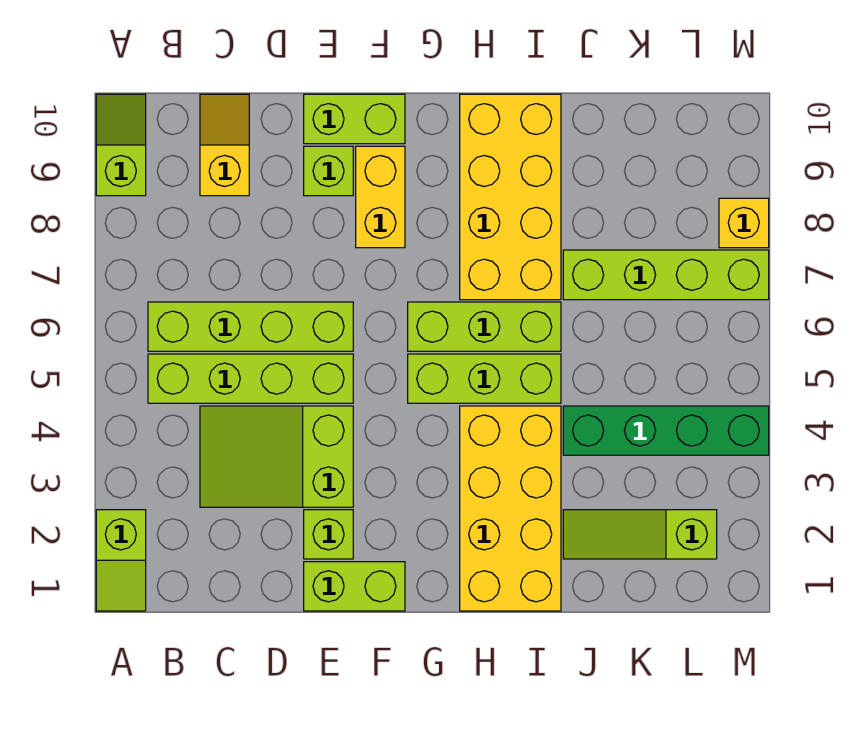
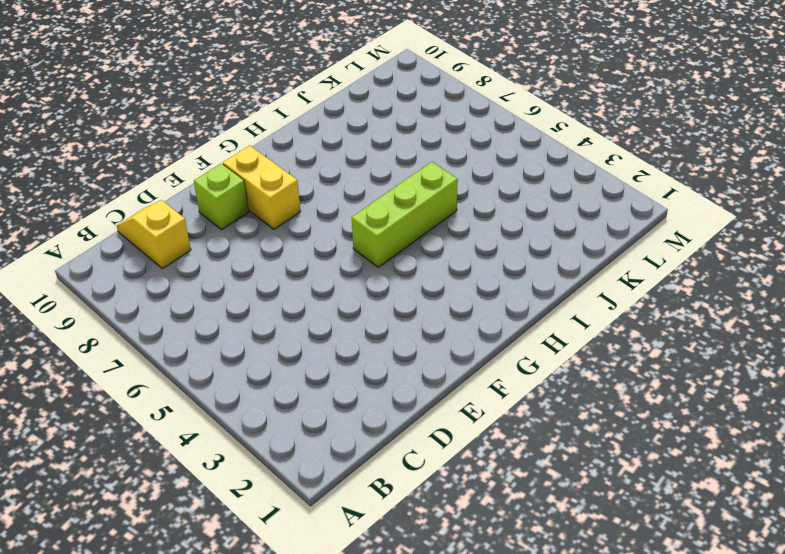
none -> lime slope A1:A2 level 1 top 2
none -> lime slope A9:A10 level 1 top 9
none -> lime brick B5:E5 level 1

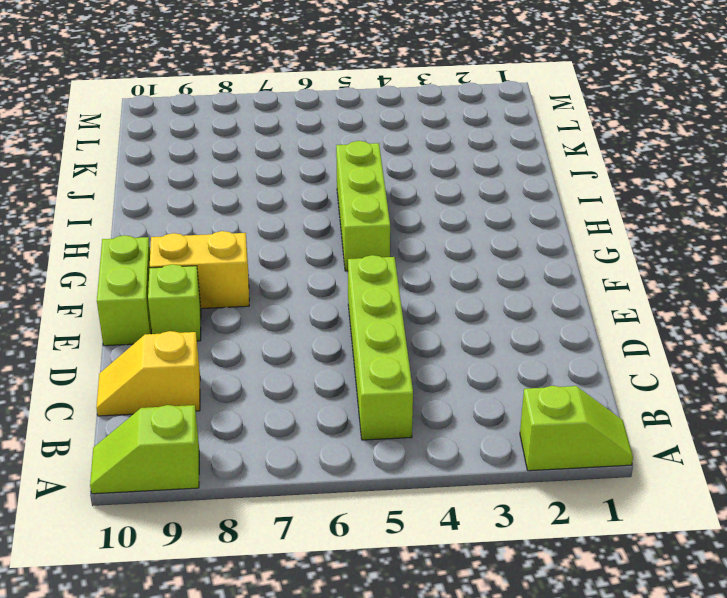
none -> lime brick B6:E6 level 1
none -> lime slope C3:E4 level 1 top E
none -> lime brick E1:F1 level 1

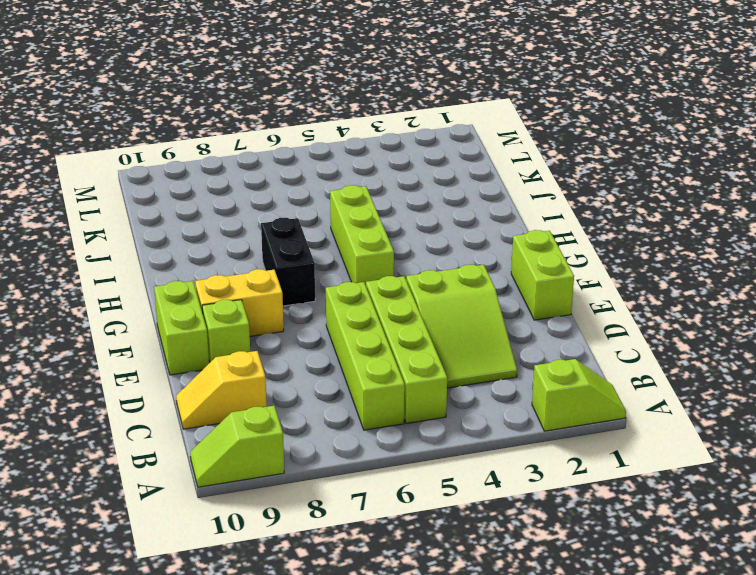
black brick G7:H7 level 1 -> yellow brick H7:I10 level 1
none -> lime brick E2 level 1
none -> lime brick G6:I6 level 1
none -> yellow brick H1:I4 level 1

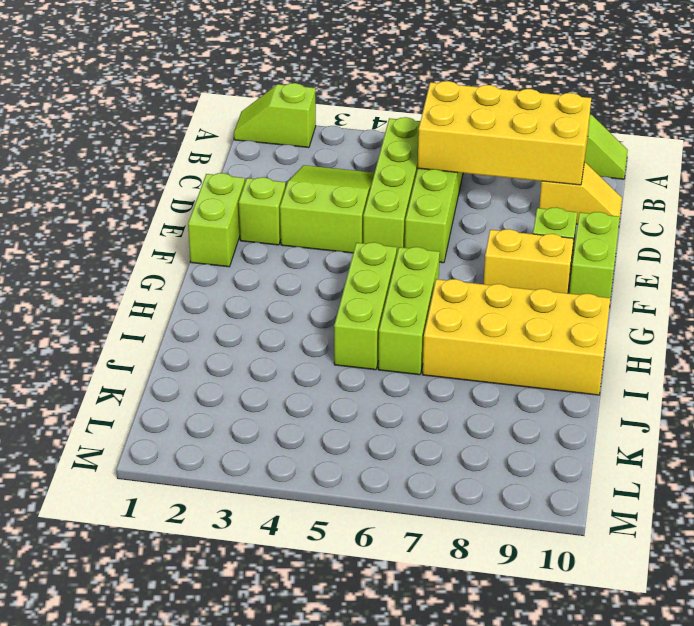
yellow brick B6:C9 level 2 -> yellow brick H1:I4 level 1
none -> lime slope J2:L2 level 1 top L
none -> green brick J4:M4 level 1
none -> lime brick J7:M7 level 1

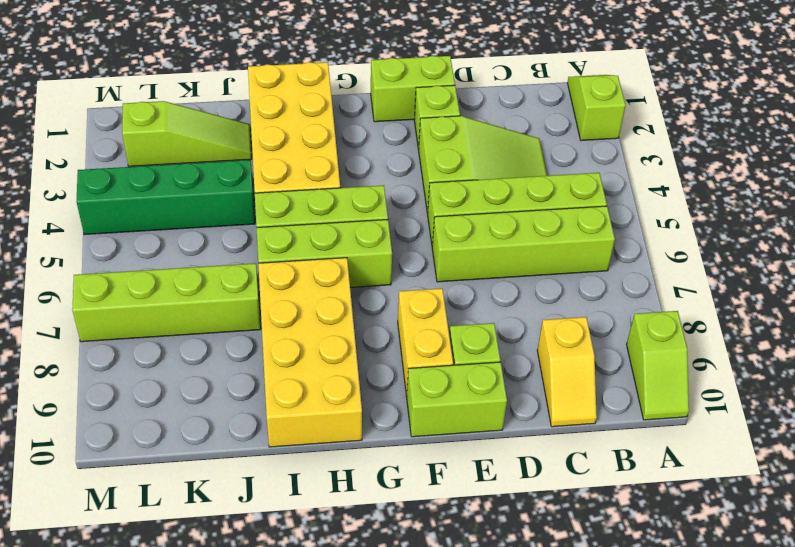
none -> yellow brick M8 level 1

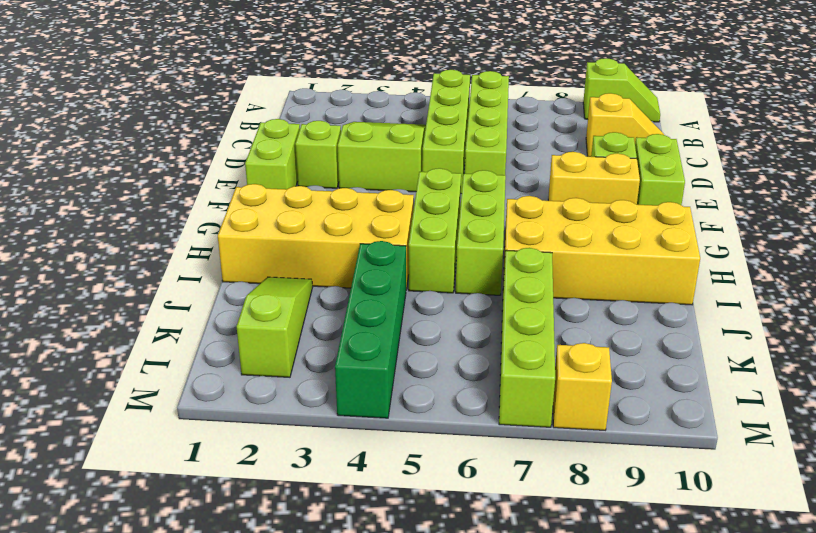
none -> lime slope A1:A2 level 1 top 2

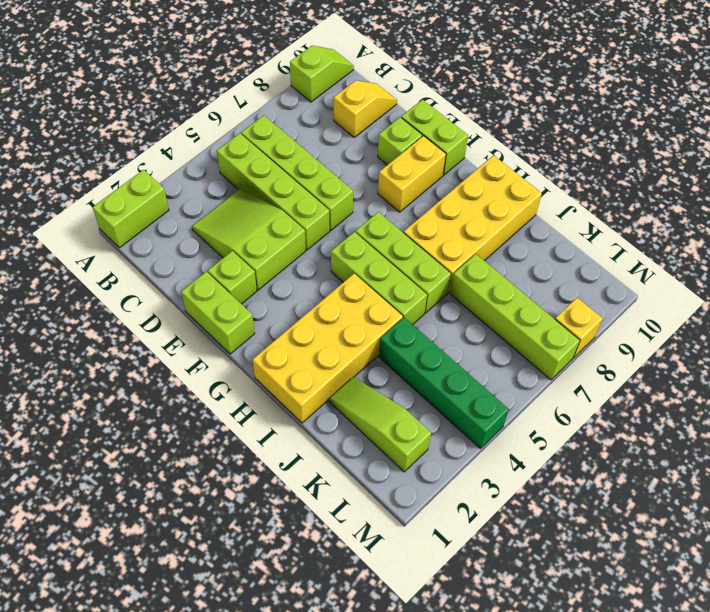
lime brick A1:A2 level 1 -> lime slope A1:A2 level 1 top 2

